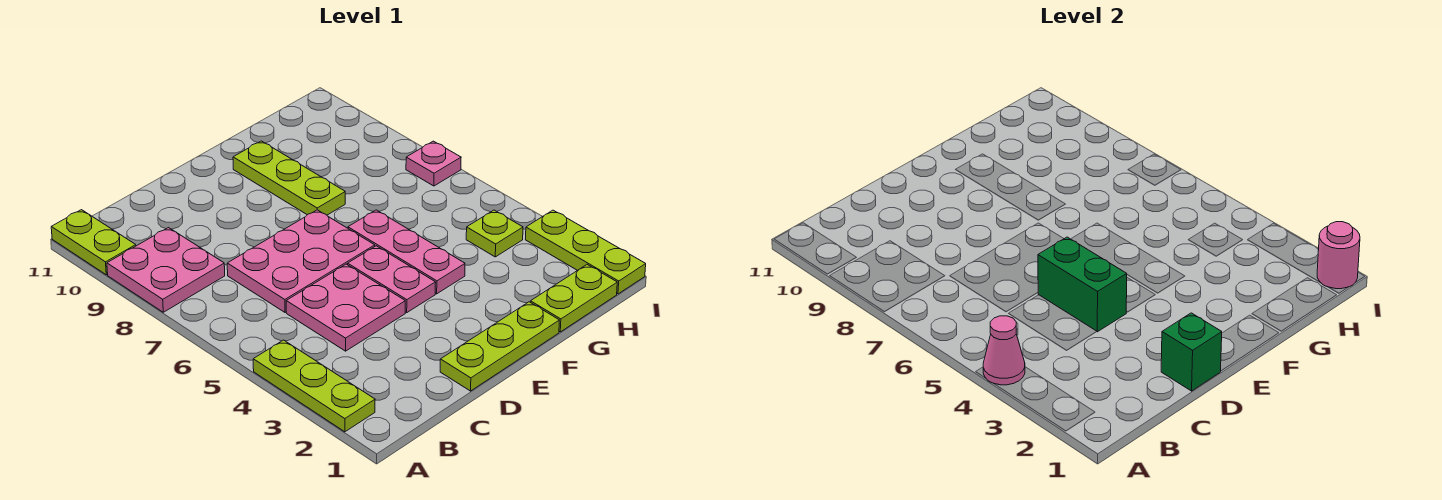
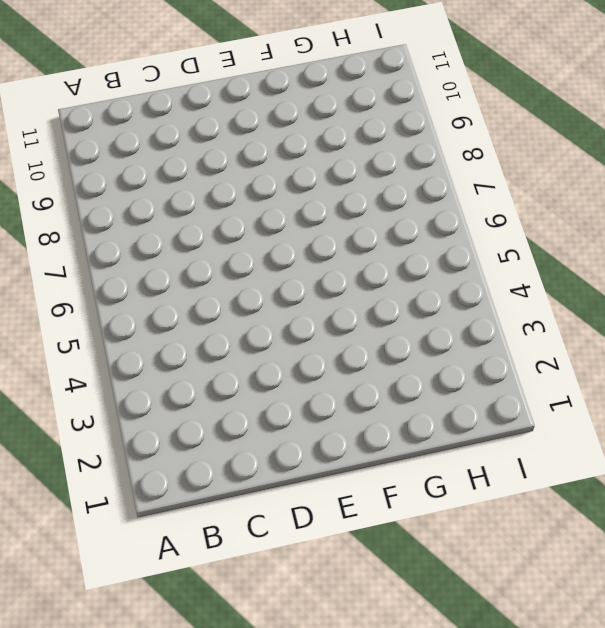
none -> lime plate A2:A4 level 1
none -> pink plate A8:B9 level 1
none -> lime plate A10:A11 level 1

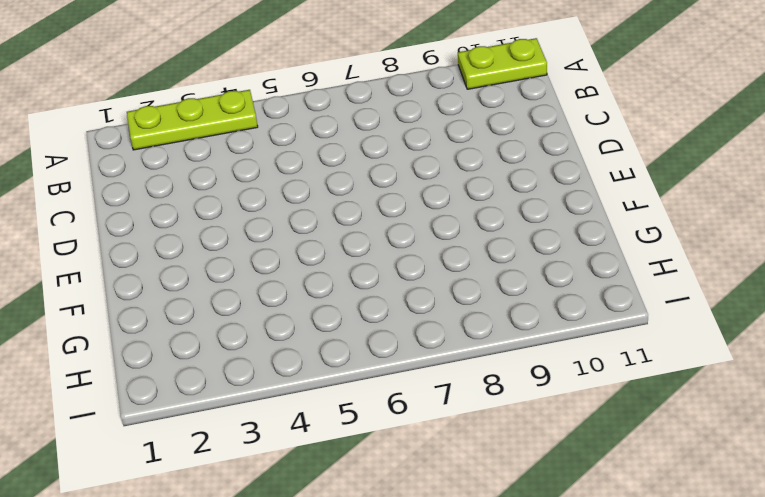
none -> pink plate A8:B9 level 1
none -> pink plate C4:D5 level 1
none -> pink plate C6:E7 level 1

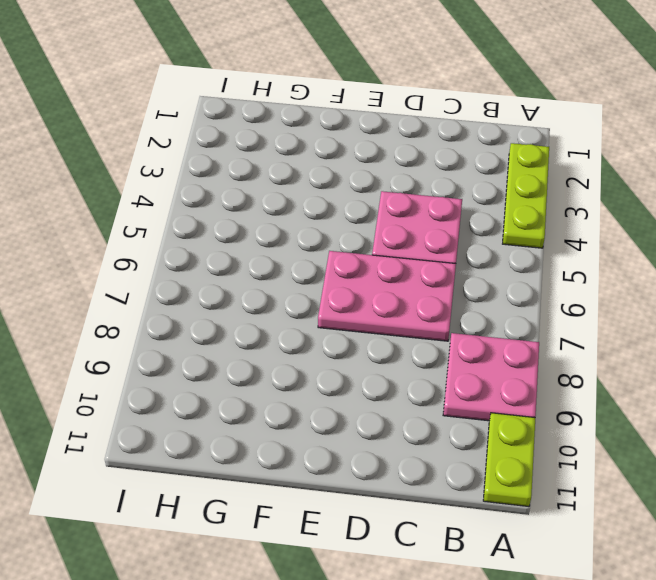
none -> lime plate D1:F1 level 1
none -> pink plate E4:E5 level 1
none -> pink plate F4:F6 level 1

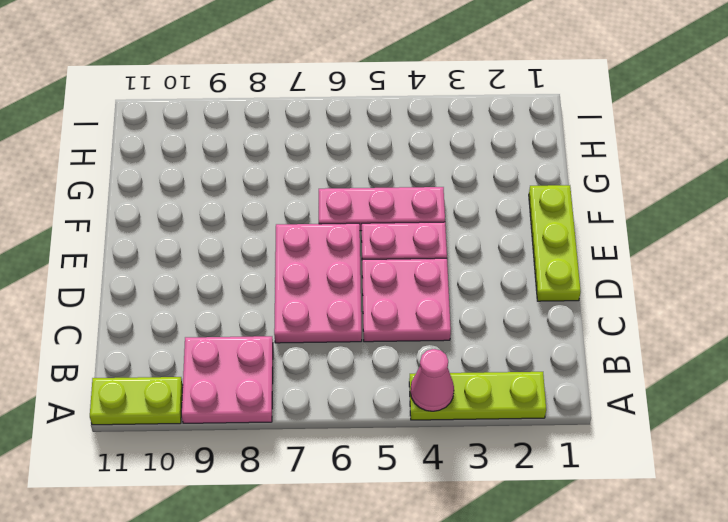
none -> lime plate F8:F10 level 1
none -> lime plate G1:H1 level 1
none -> lime plate H4 level 1

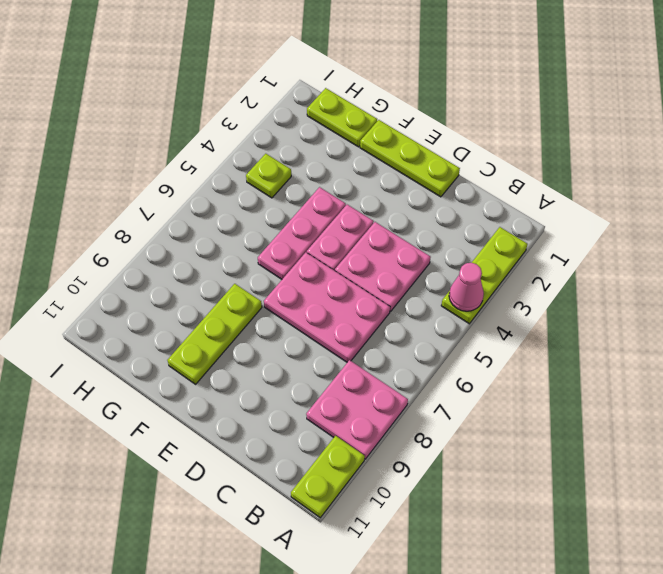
none -> lime plate I1:I3 level 1
none -> pink plate I7 level 1
none -> green brick D1 level 2

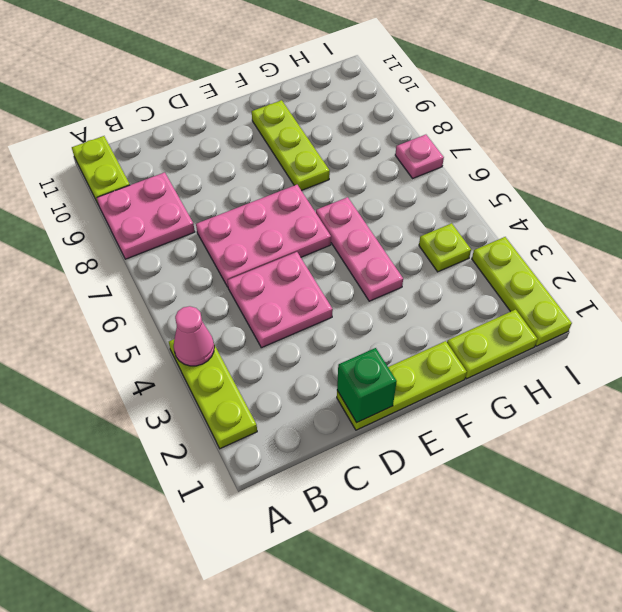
none -> pink plate E4:E5 level 1
none -> green brick D4:D5 level 2
none -> pink round brick I1 level 2

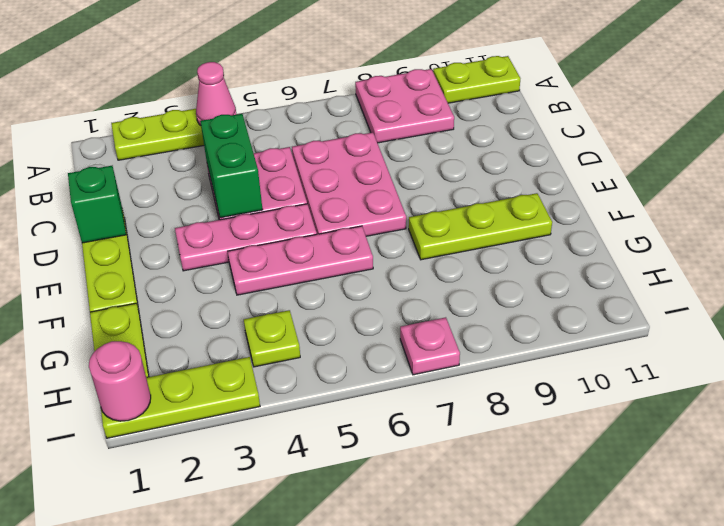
green brick C4:D4 level 2 -> green brick D4:D5 level 2
pink plate E3:E5 level 1 -> pink plate E4:E5 level 1

